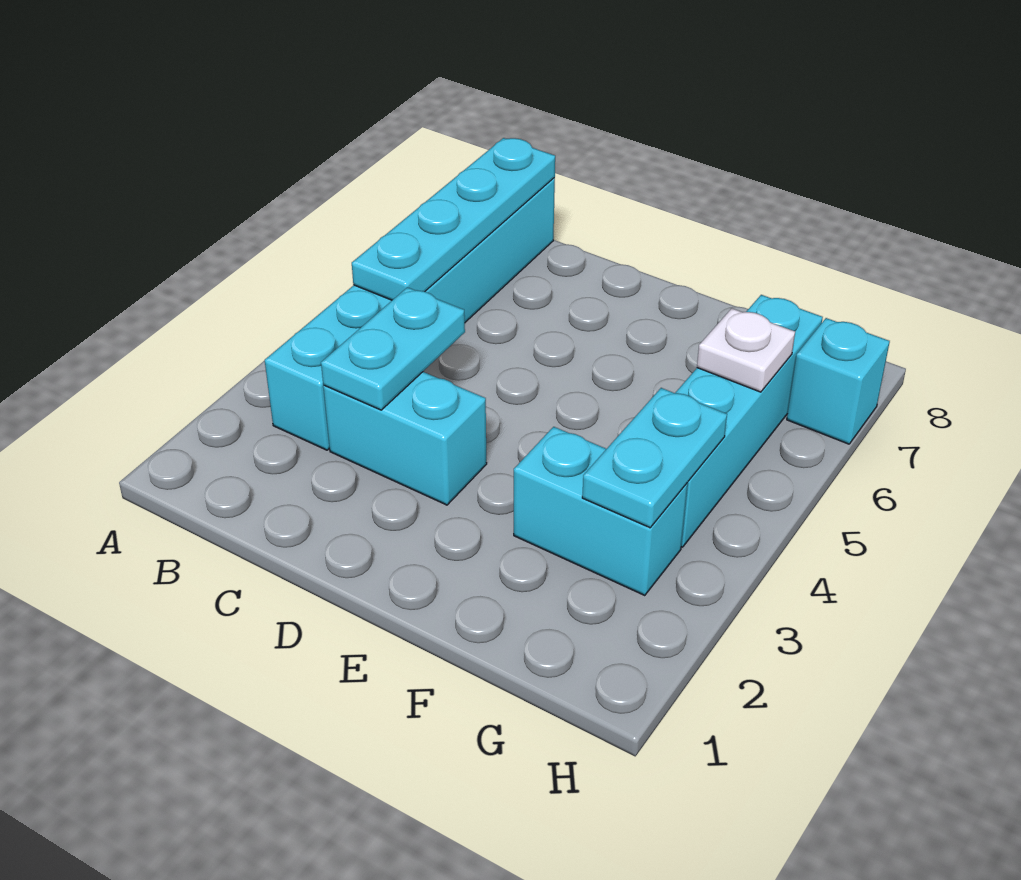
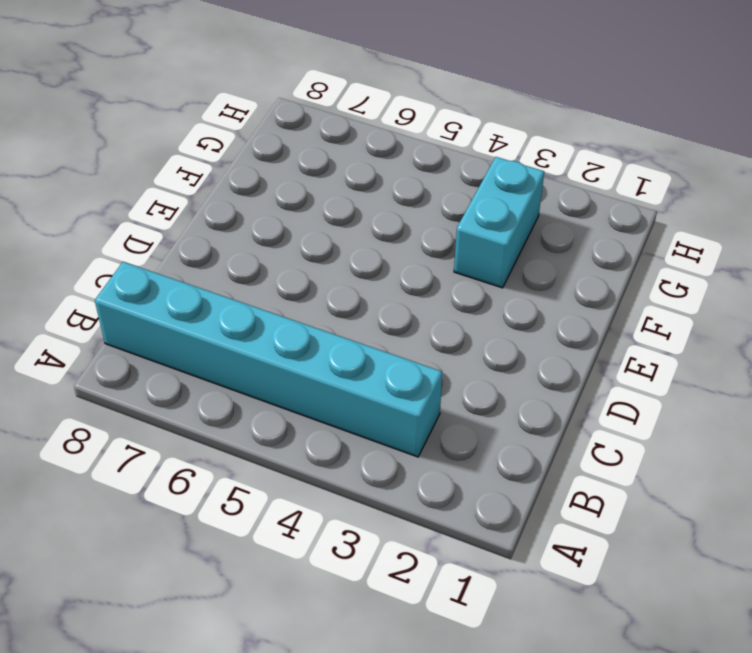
none -> cyan brick C3:D3 level 1
none -> cyan brick G4:G7 level 1

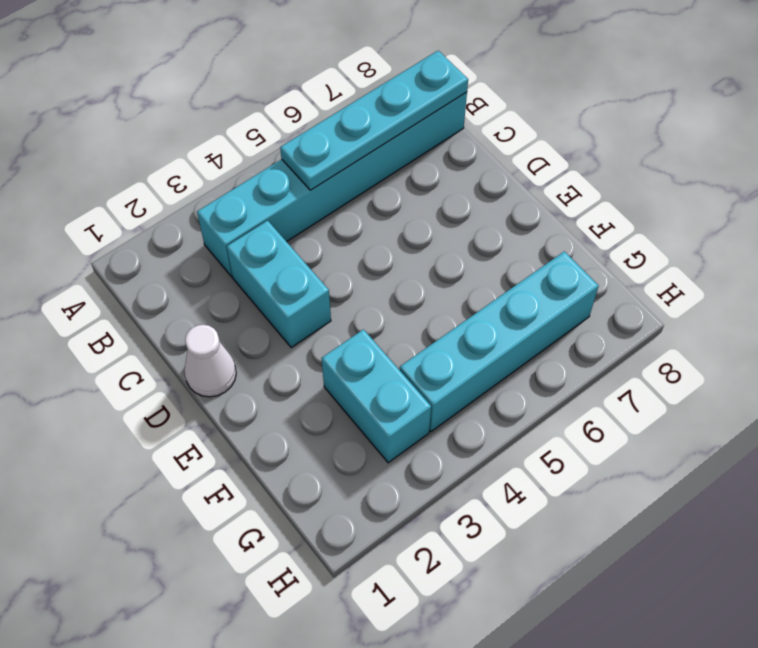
white cone D1 level 1 -> none
none -> cyan brick H7 level 1
none -> cyan plate C3:C4 level 2

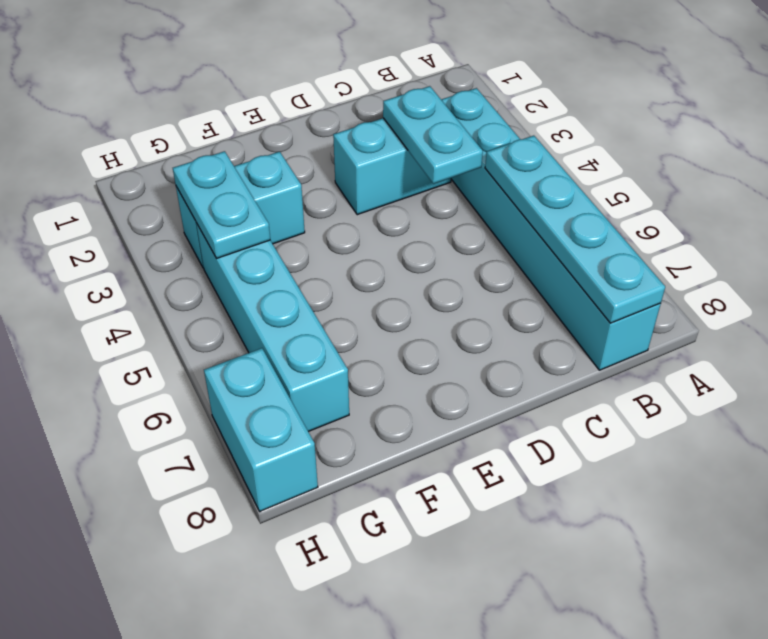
cyan brick H7:H8 level 1 -> cyan brick H7 level 1
none -> white plate G6 level 2

